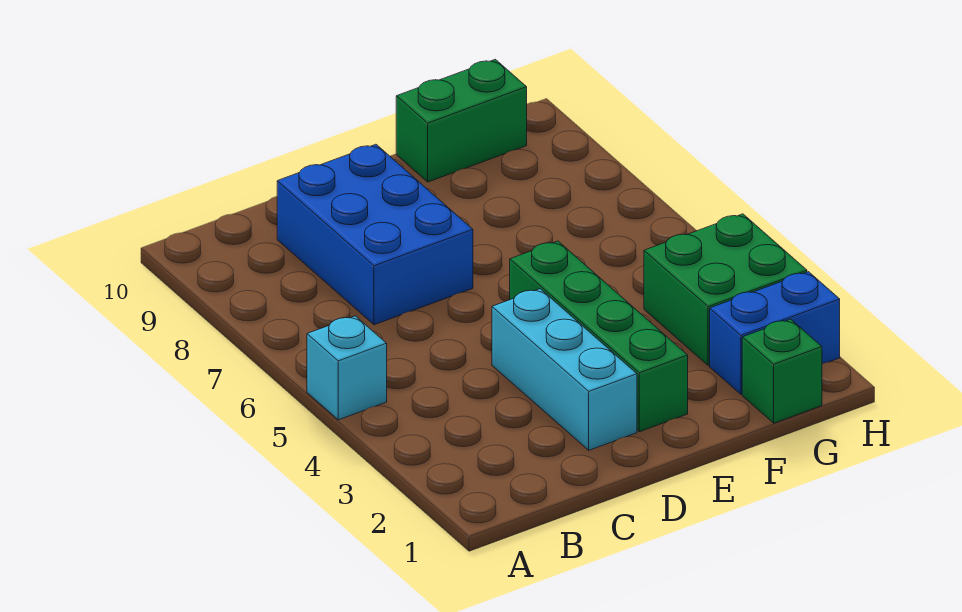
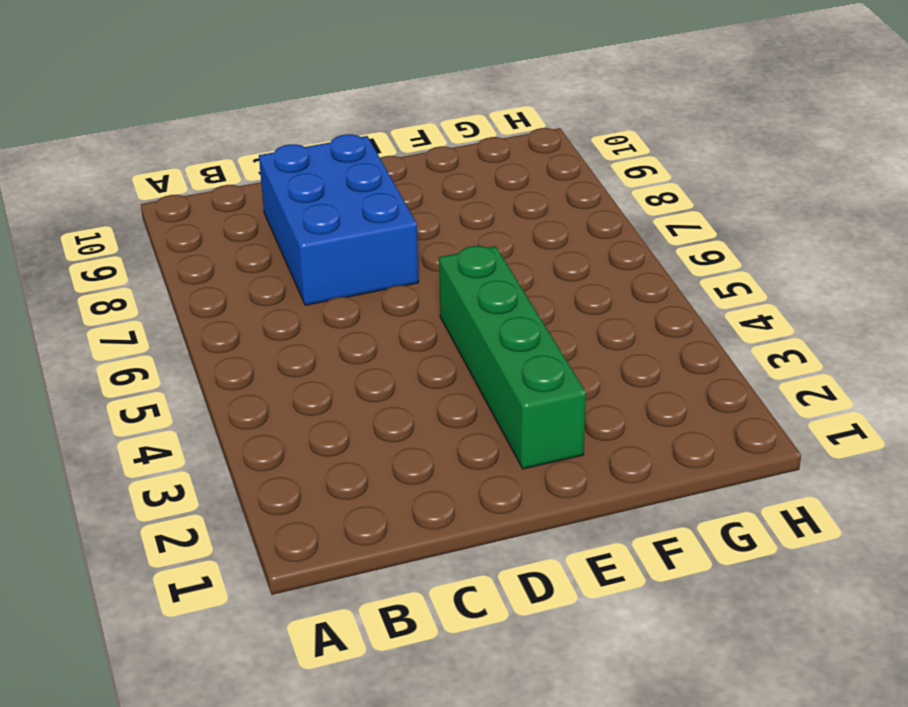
none -> cyan brick A5 level 1
none -> cyan brick D2:D4 level 1

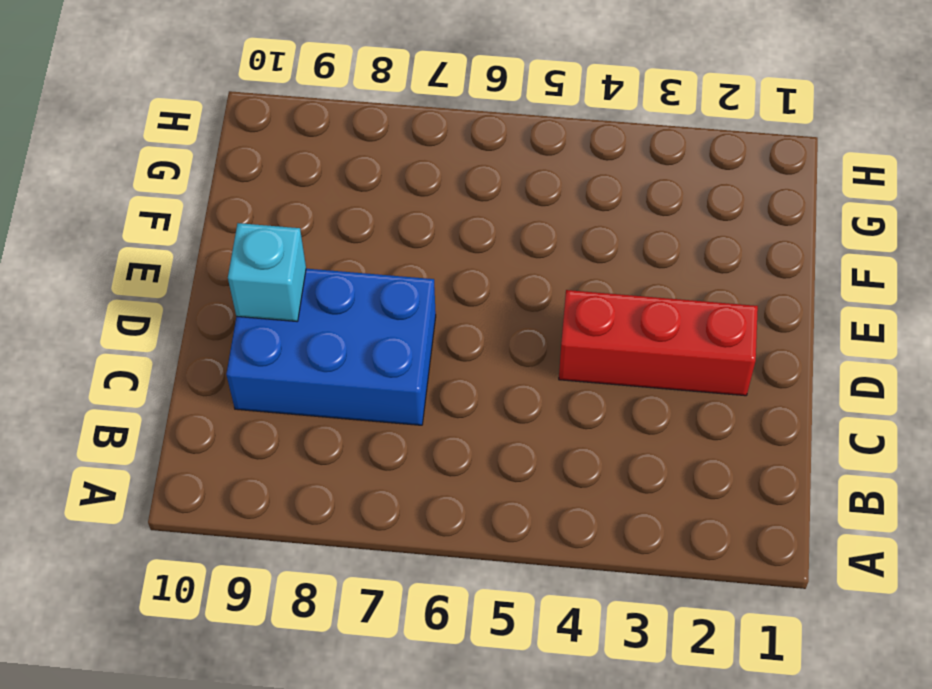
red brick D2:D4 level 1 -> cyan brick D2:D4 level 1
cyan brick D9 level 2 -> cyan brick A5 level 1
none -> green brick E2:E5 level 1
none -> green brick F10:G10 level 1

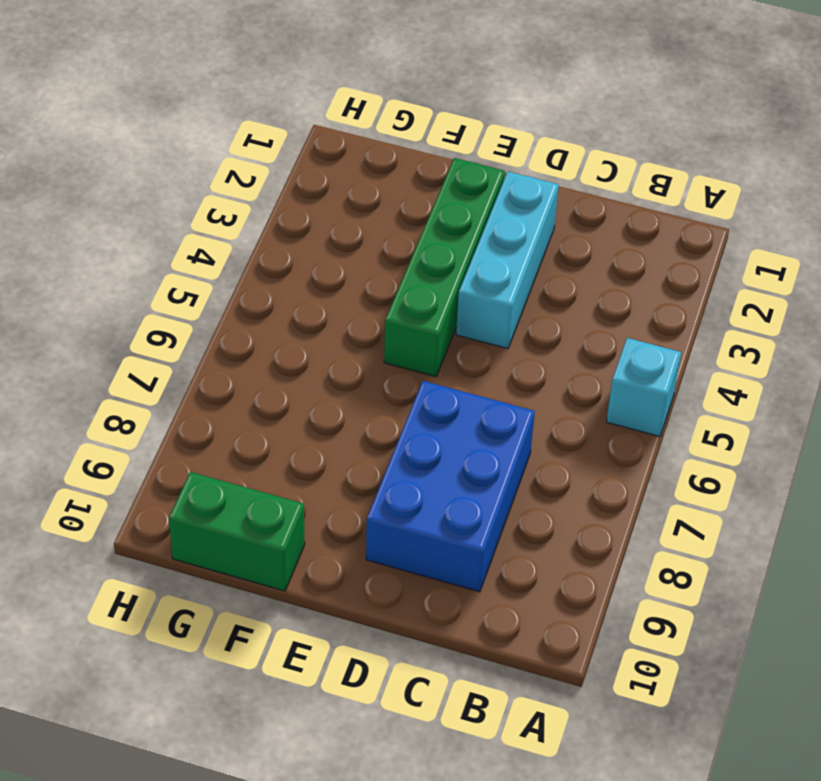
none -> green brick G1 level 1
none -> blue brick G2:H2 level 1

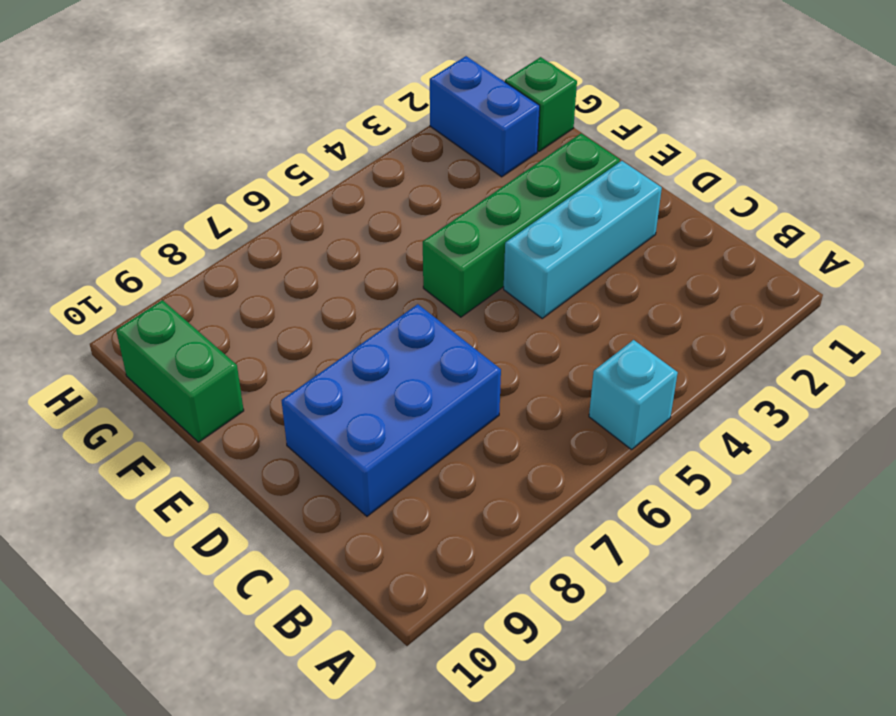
none -> green brick G3:H4 level 1

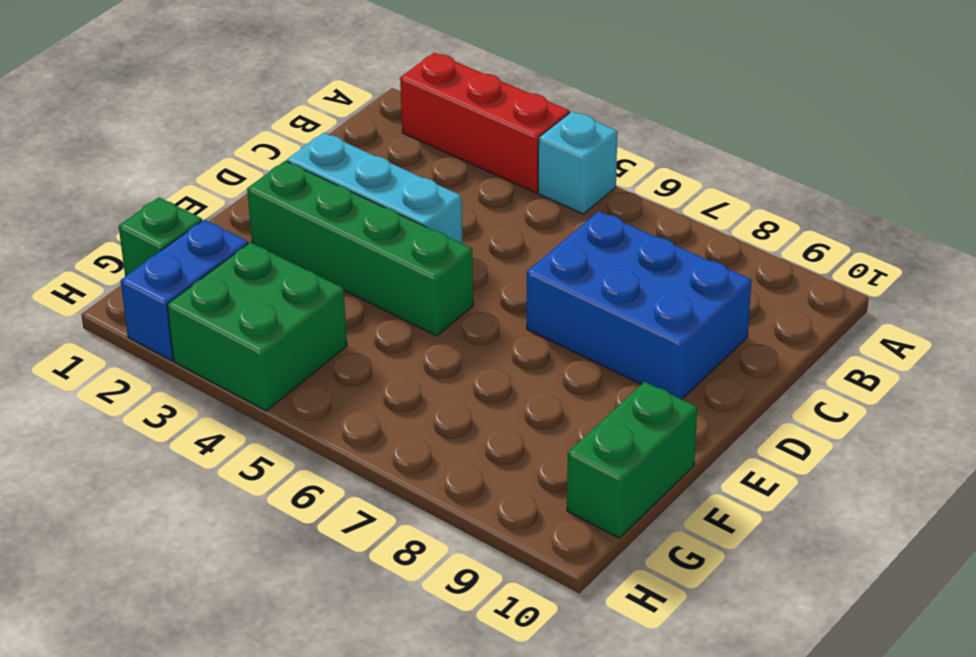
red brick A2:A4 level 1 -> none

